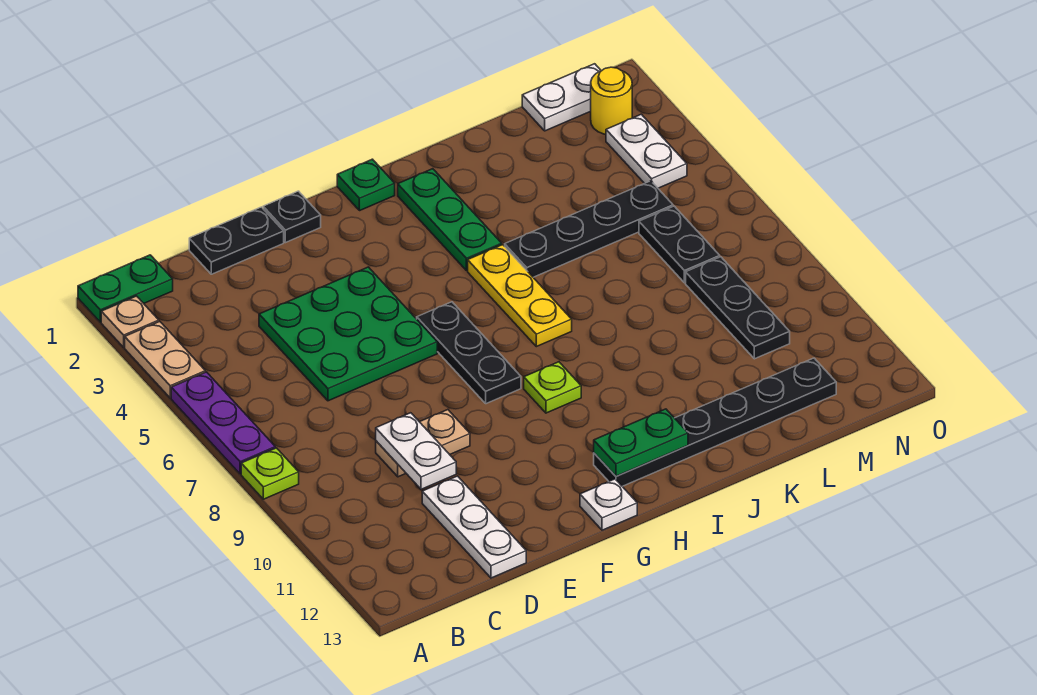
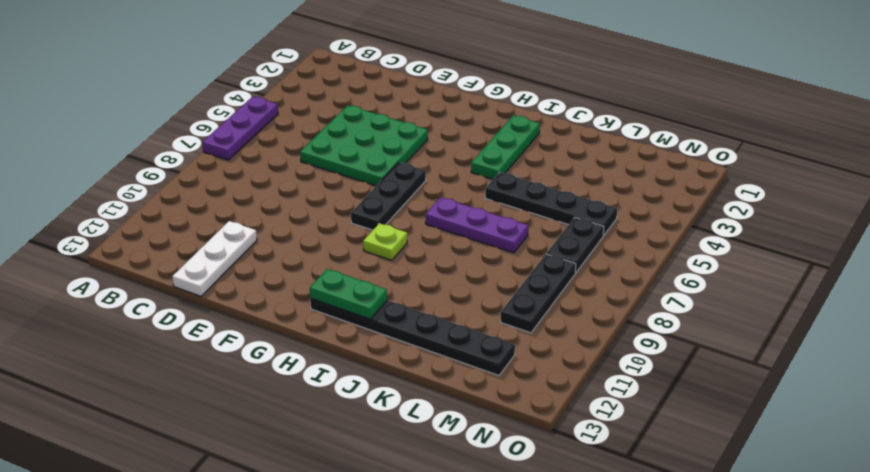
purple plate I7:K7 level 1 -> yellow plate I5:I7 level 1
none -> green plate A1:B1 level 1
none -> tan plate A2 level 1
none -> tan plate A3:A4 level 1

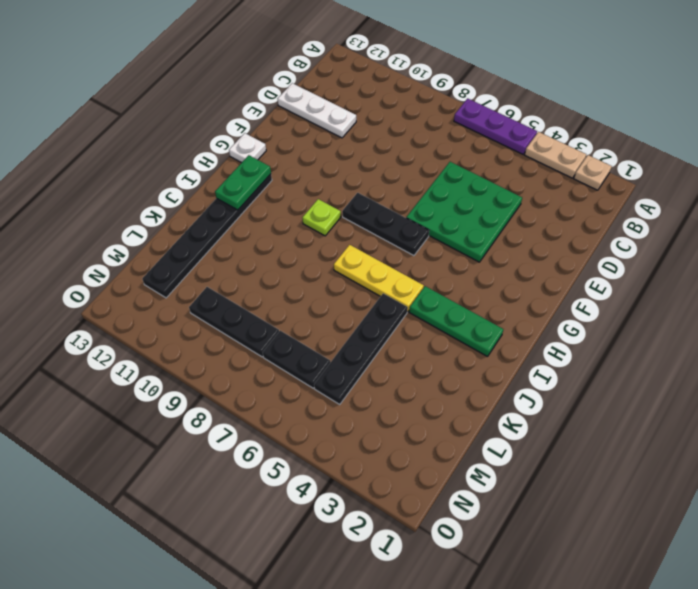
none -> green plate A1:B1 level 1
none -> lime plate A8 level 1
none -> black plate D1:E1 level 1

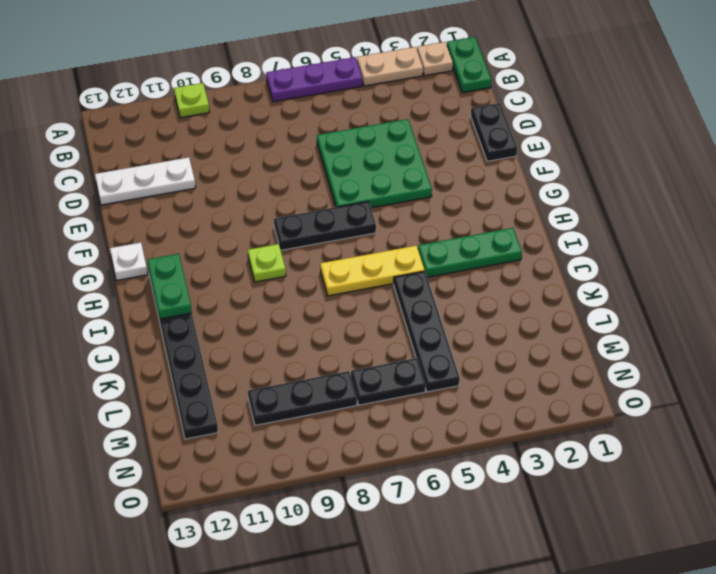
lime plate A10 level 1 -> lime plate A8 level 1
none -> tan plate D9:E9 level 1
none -> black plate F1 level 1
none -> green plate H1 level 1

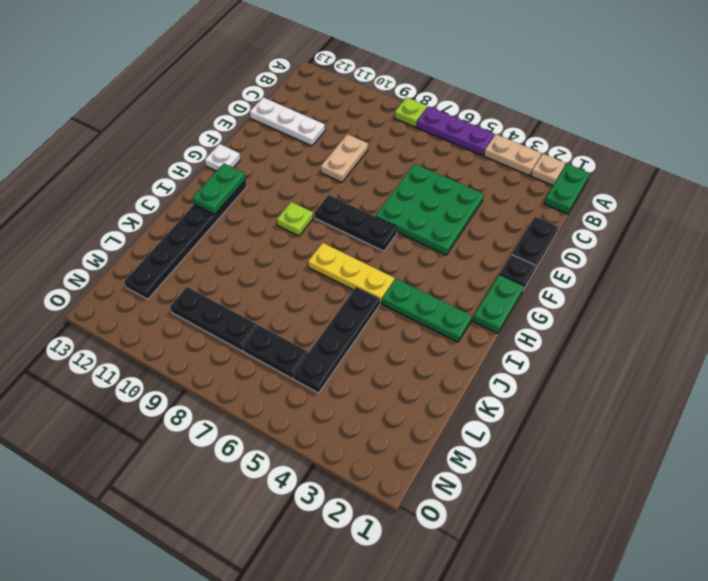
green plate G1:H1 level 1 -> green plate H1 level 1
none -> white plate M1:N1 level 1
none -> yellow round brick N2 level 1
none -> white plate N3:N4 level 1

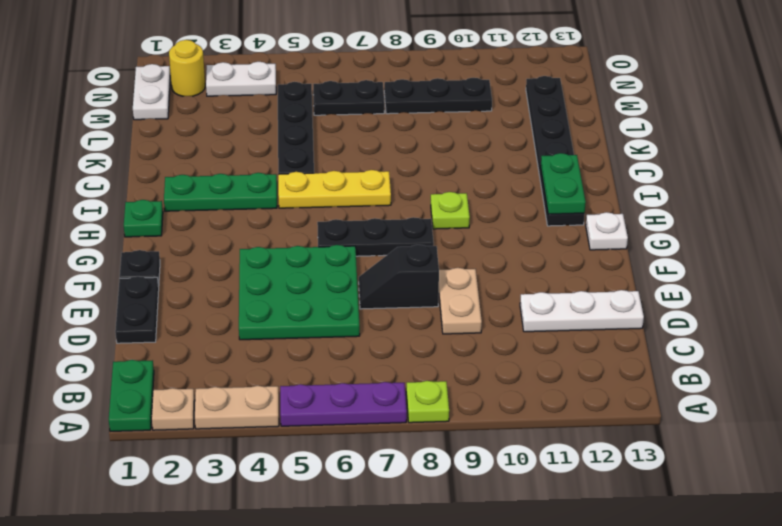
black slope E7:E8 level 1 top 8 -> none
none -> white plate D9:D10 level 2

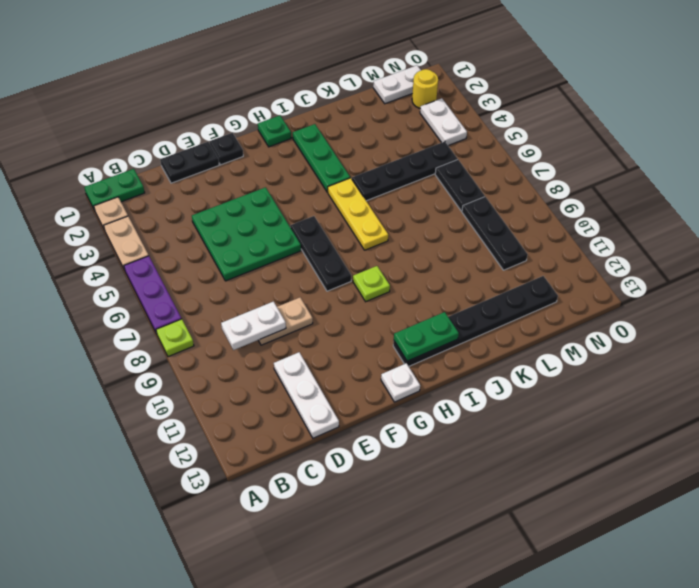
white plate C9:D9 level 2 -> white plate D9:D10 level 2

